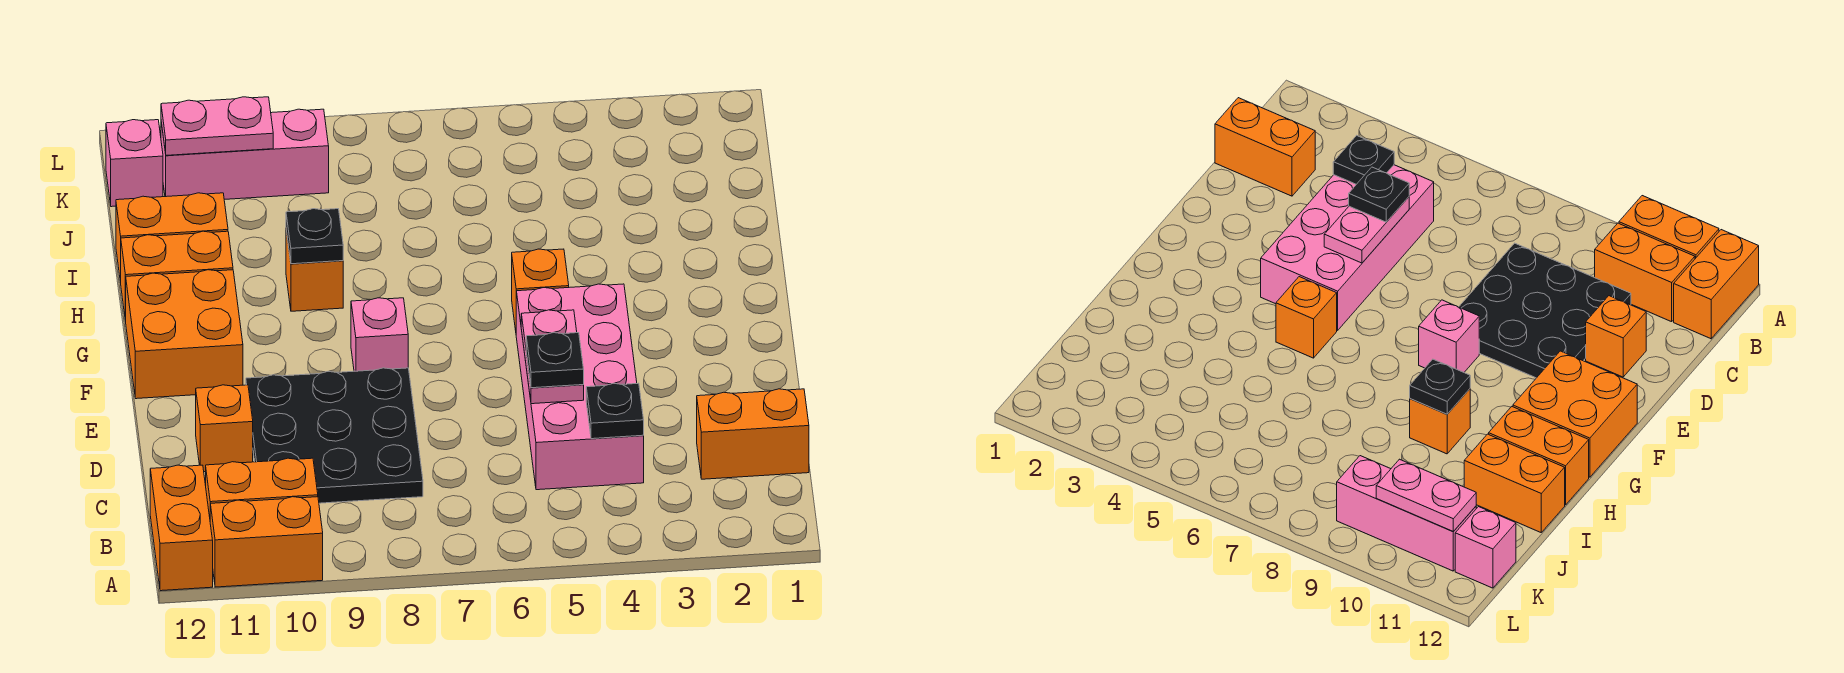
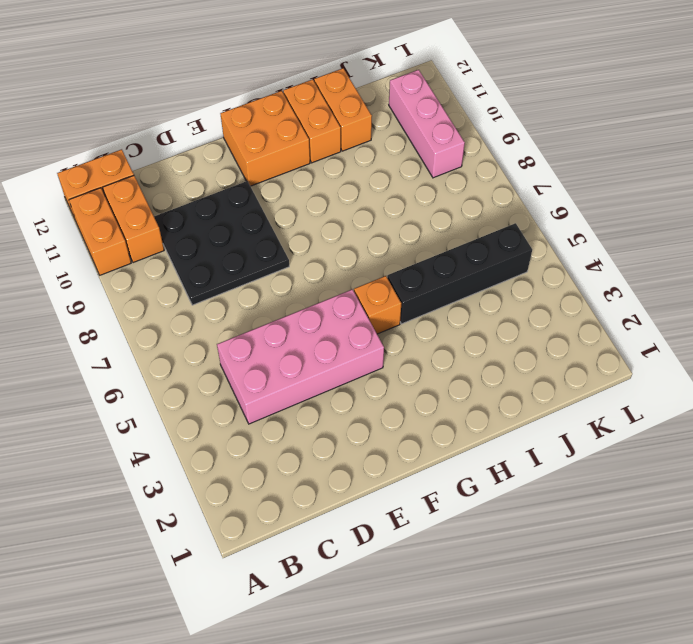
black brick H5:K5 level 1 -> none
none -> orange brick C1:C2 level 1
none -> orange brick D11 level 1
none -> pink brick F8 level 1

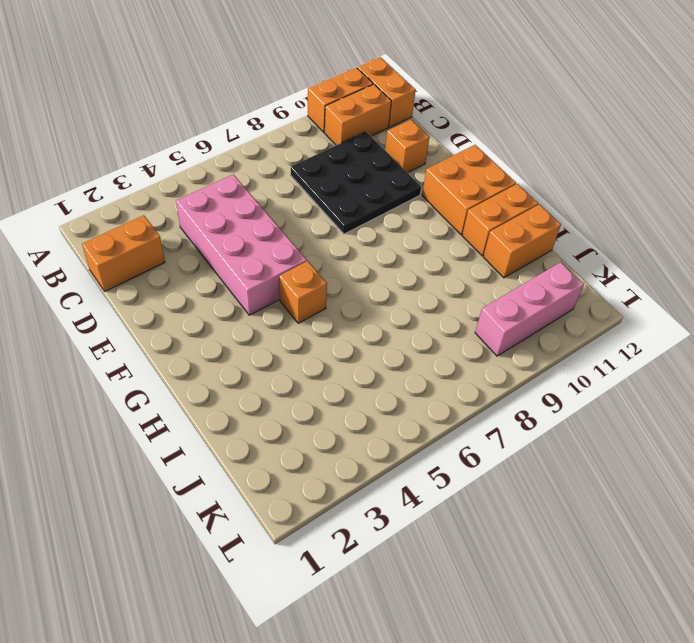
none -> pink brick F8 level 1
none -> orange brick H9 level 1
none -> pink brick K12 level 1

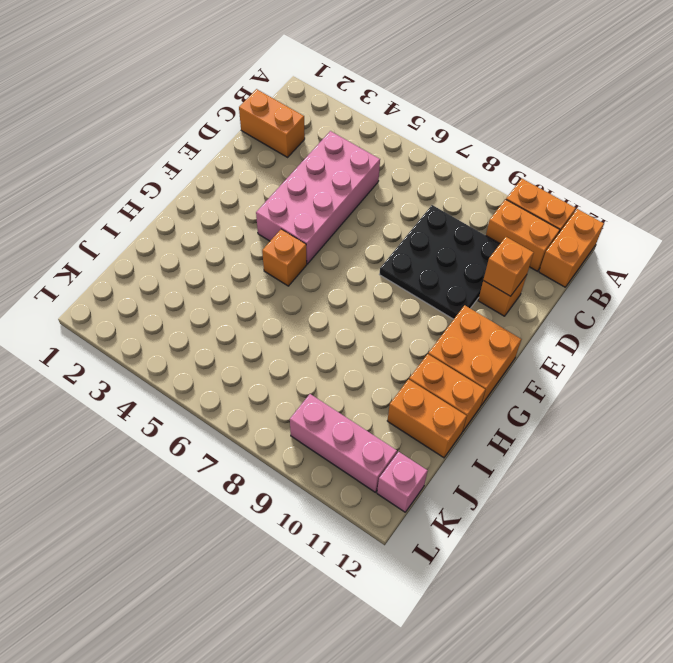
orange brick D11 level 2 -> orange brick H9 level 1
none -> pink brick F8 level 1
none -> black plate C4 level 2
none -> pink plate D5:E5 level 2

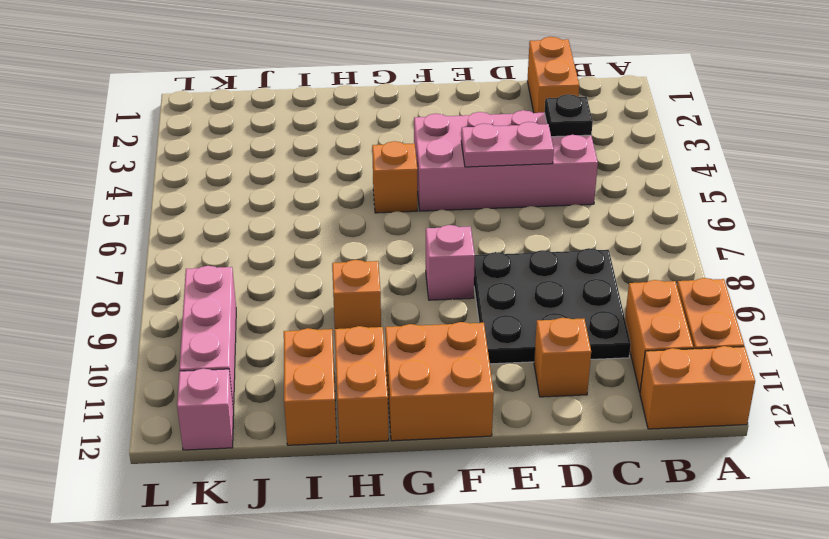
none -> black plate H9 level 2
none -> pink plate K10:K11 level 2
none -> black plate D5 level 3

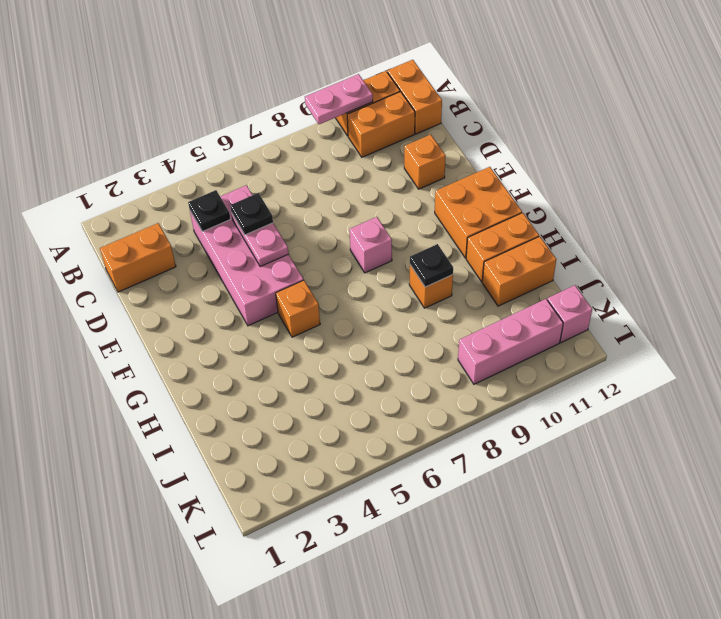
pink plate A9:A10 level 2 -> pink plate K10:K11 level 2
none -> black plate C8:E10 level 1

